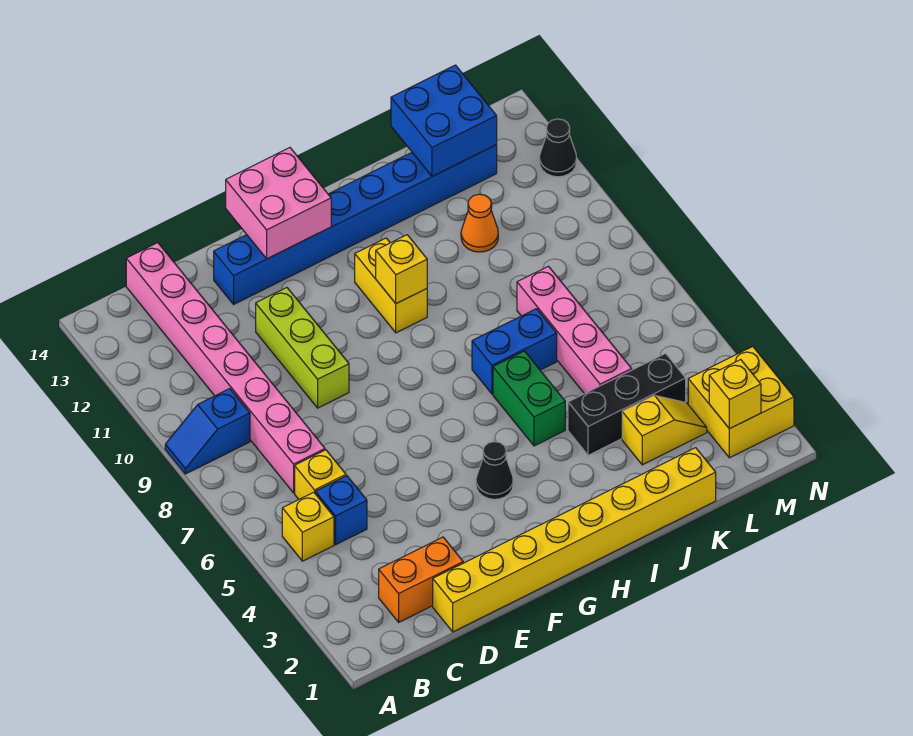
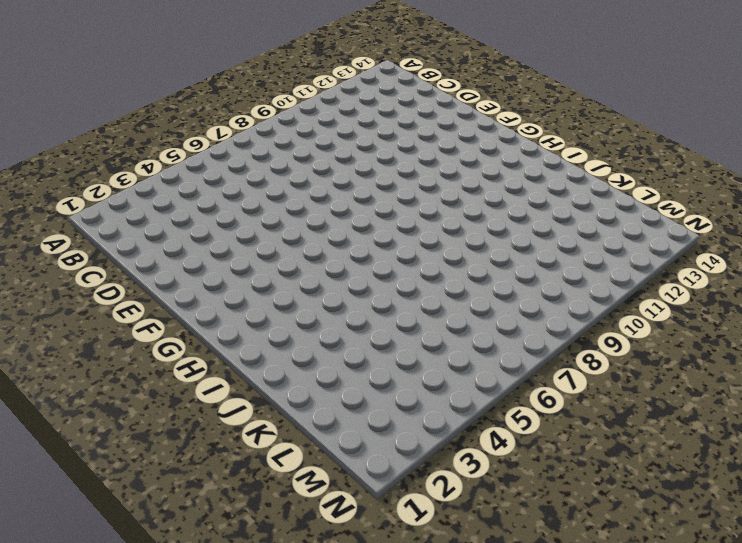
none -> blue slope A9:B9 level 1 top B
none -> yellow brick B5 level 1
none -> orange brick C2:D2 level 1

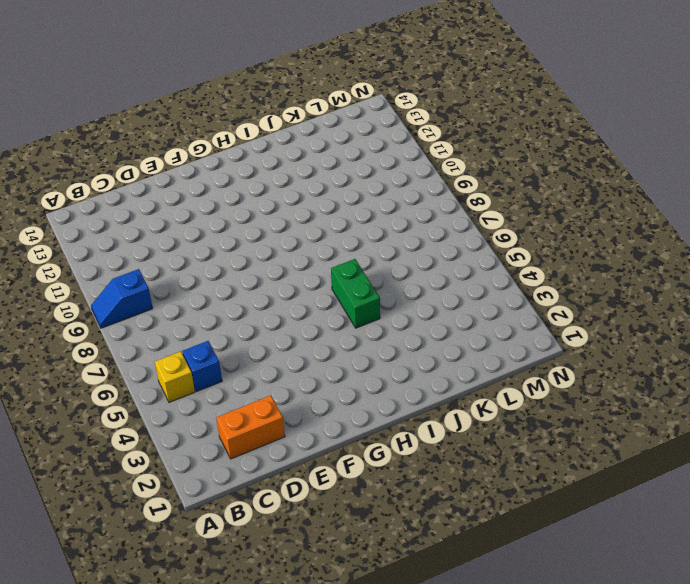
none -> yellow brick C6 level 1
none -> pink brick C7:C14 level 1
none -> yellow brick D1:K1 level 1

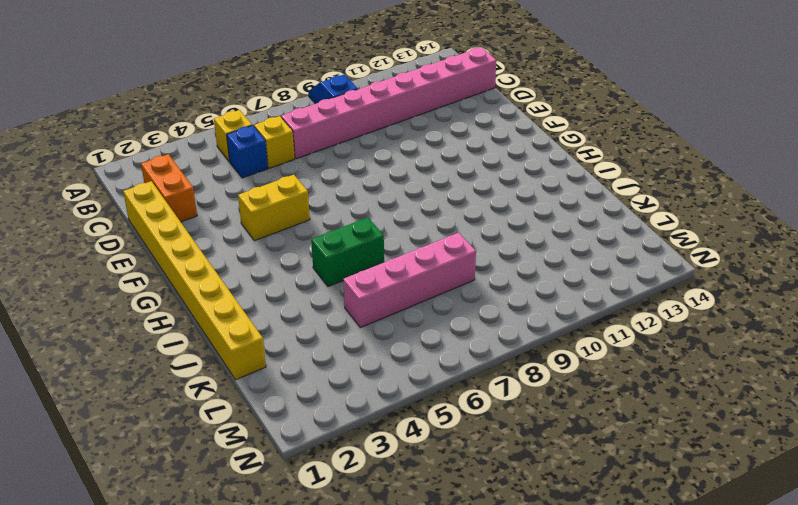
yellow brick F4:F5 level 1 -> yellow brick H10:H11 level 1
none -> lime brick E9:E11 level 1
none -> blue brick E13:L13 level 1
none -> black cone G4 level 1

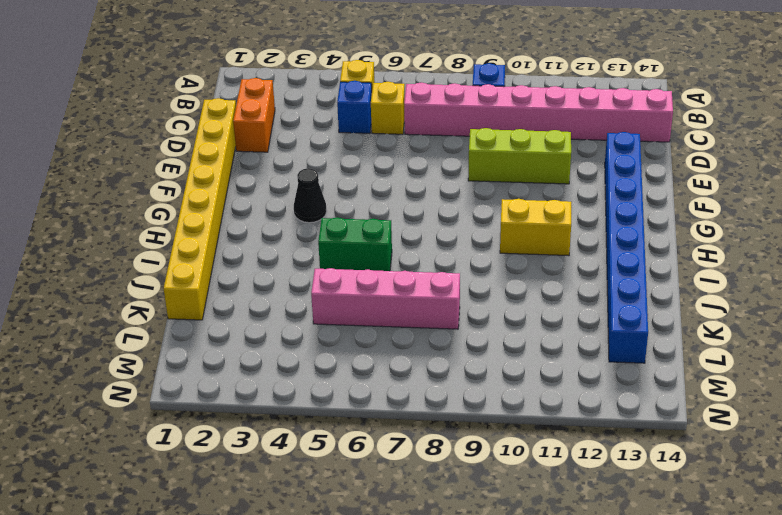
none -> blue brick I7:J7 level 1
none -> black brick J4:L4 level 1
none -> yellow slope K3:L3 level 1 top K

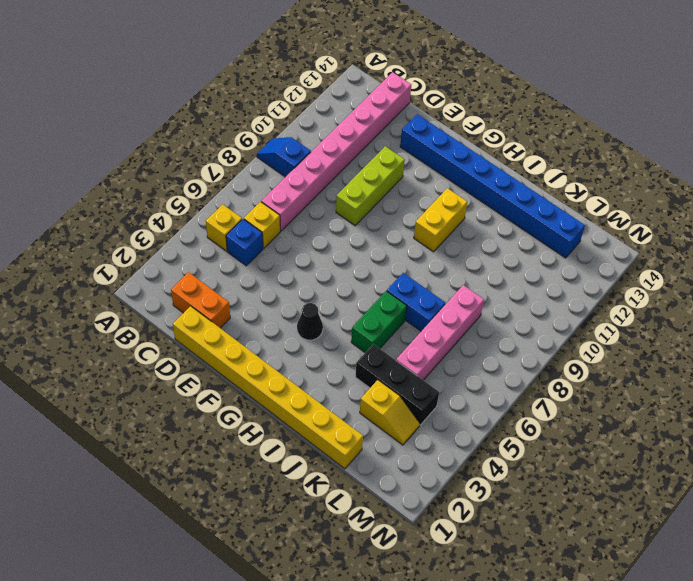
none -> orange cone K11 level 1
none -> yellow brick M2:N3 level 1
none -> black cone N12 level 1

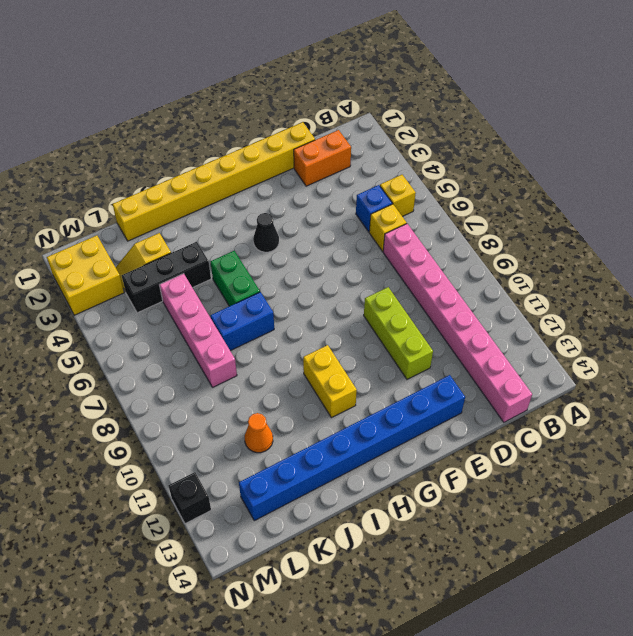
black brick N12 level 1 -> black cone N12 level 1
none -> blue slope A9:B9 level 1 top B
none -> pink brick F13:G14 level 2
none -> yellow brick H10 level 2

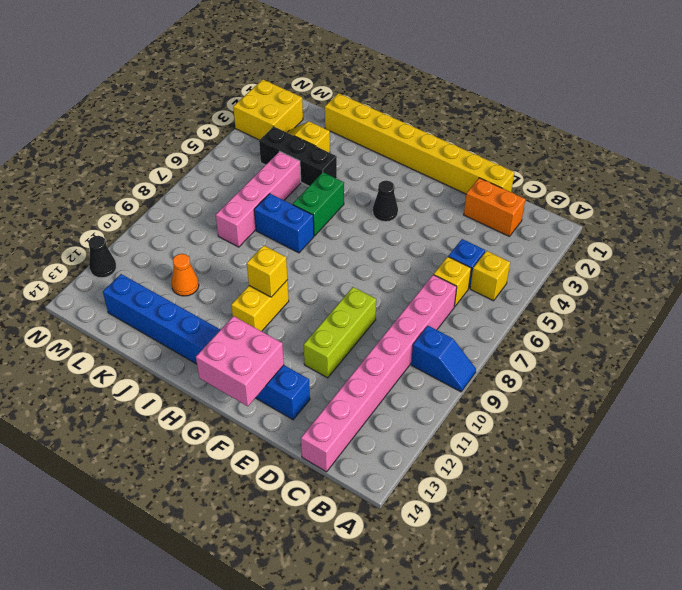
none -> blue brick K13:L14 level 2
none -> yellow brick M2 level 2

